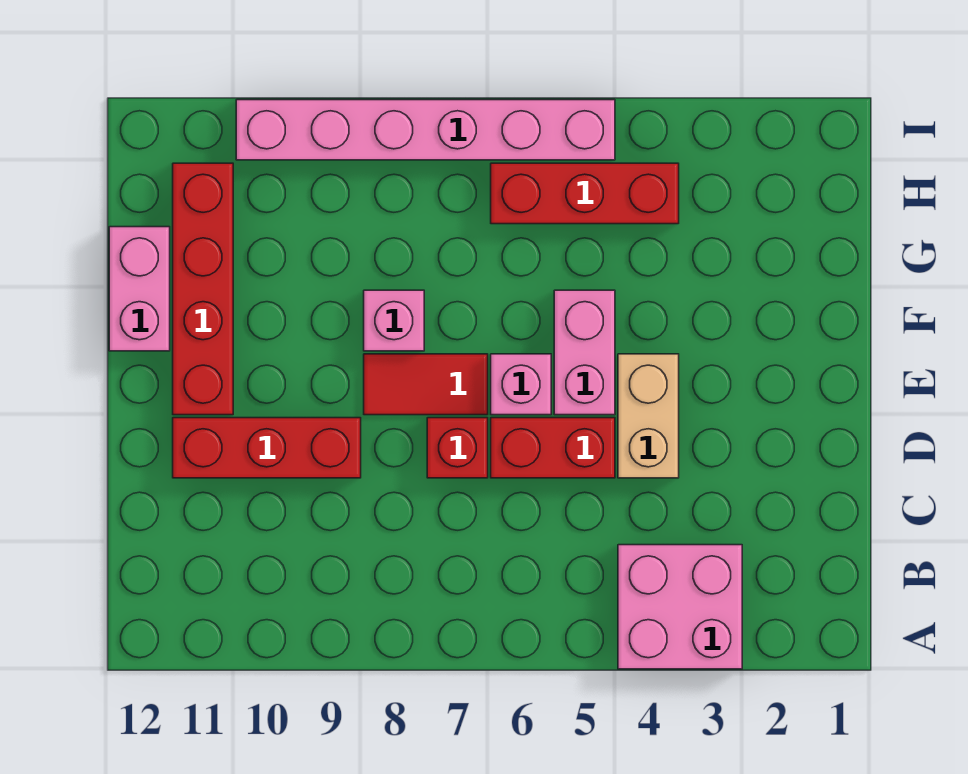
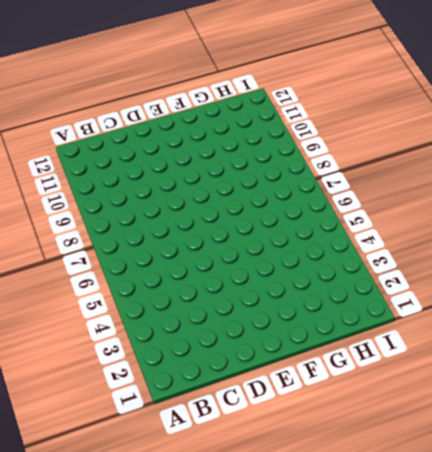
none -> pink brick A3:B4 level 1
none -> tan brick D4:E4 level 1
none -> red brick D5:D6 level 1

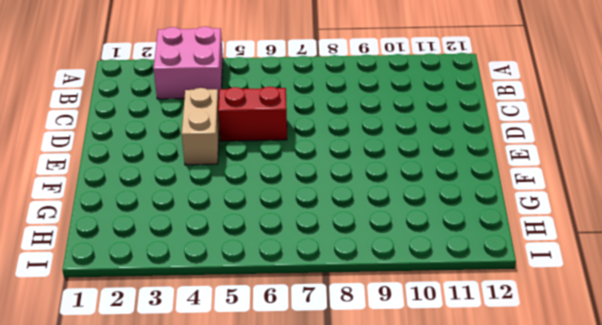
none -> red brick D7 level 1
none -> red brick D9:D11 level 1
none -> pink brick E5:F5 level 1

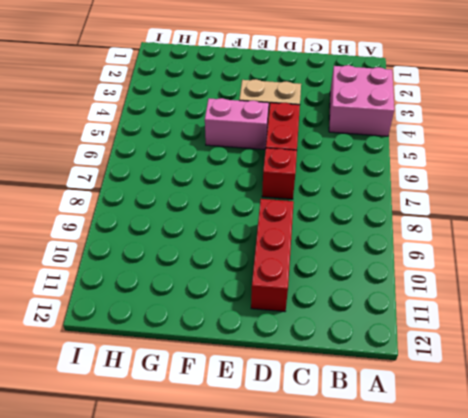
none -> pink brick E6 level 1
none -> red tile E7:E8 level 1
none -> red brick E11:H11 level 1

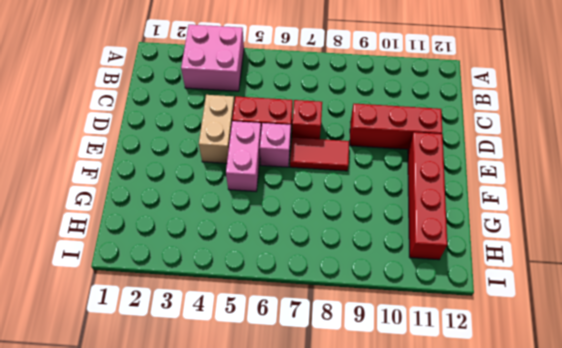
none -> pink brick F8 level 1
none -> pink brick F12:G12 level 1
none -> red brick H4:H6 level 1

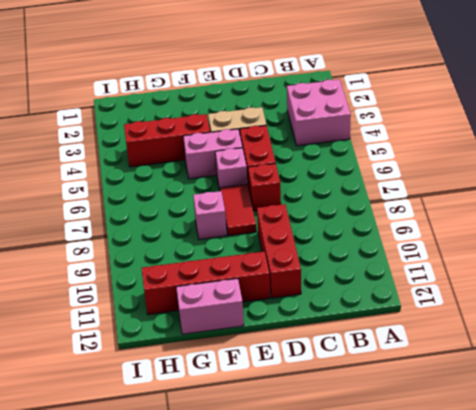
red brick F4:H4 level 1 -> red brick H4:H6 level 1
none -> pink brick I5:I10 level 1

